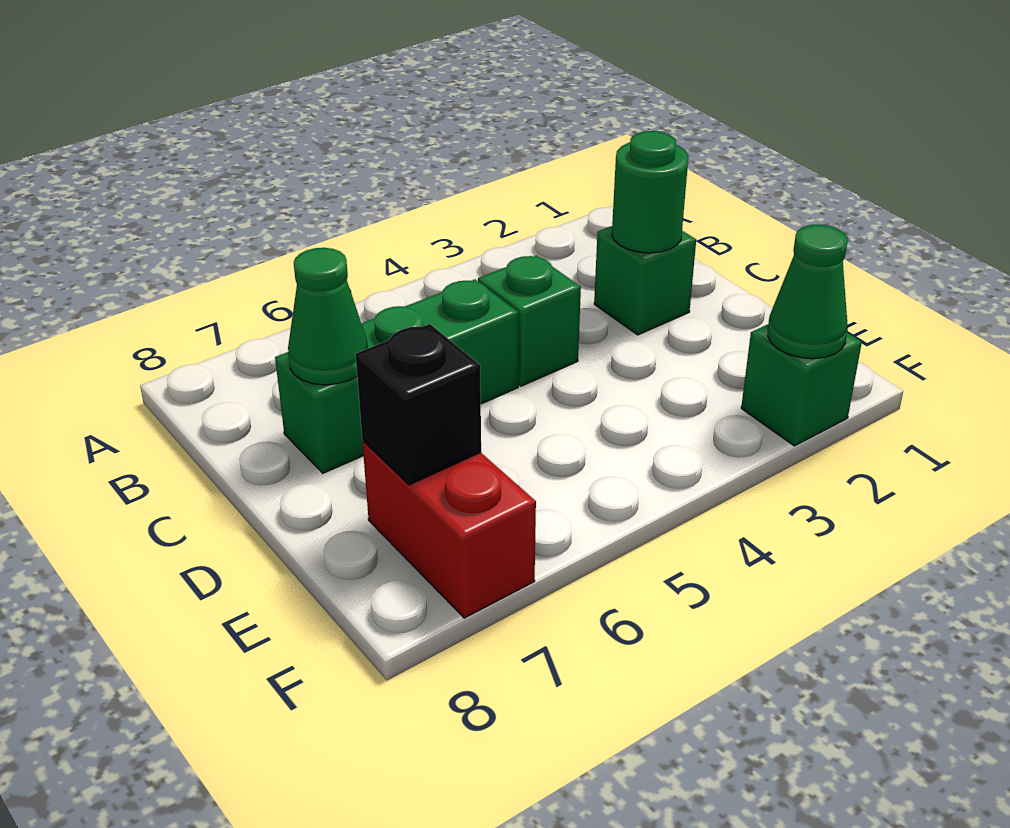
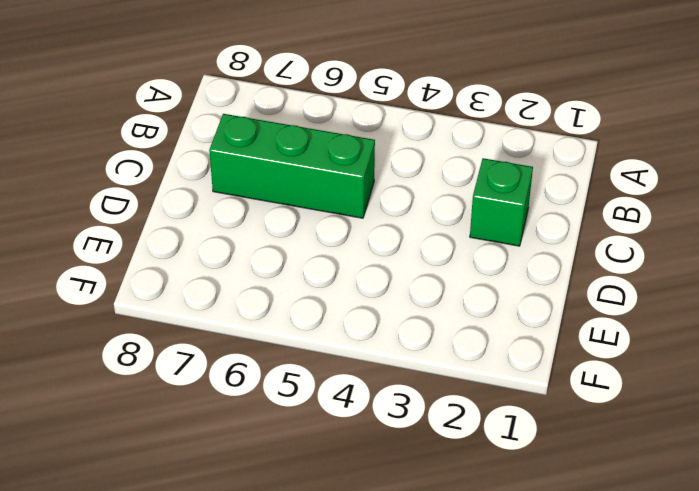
none -> green brick C4 level 1
none -> red brick E7:F7 level 1

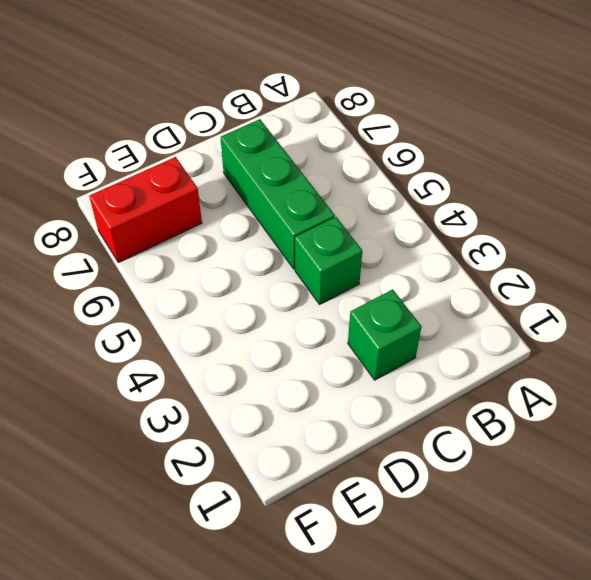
none -> green brick F2 level 1
none -> green round brick C2 level 2

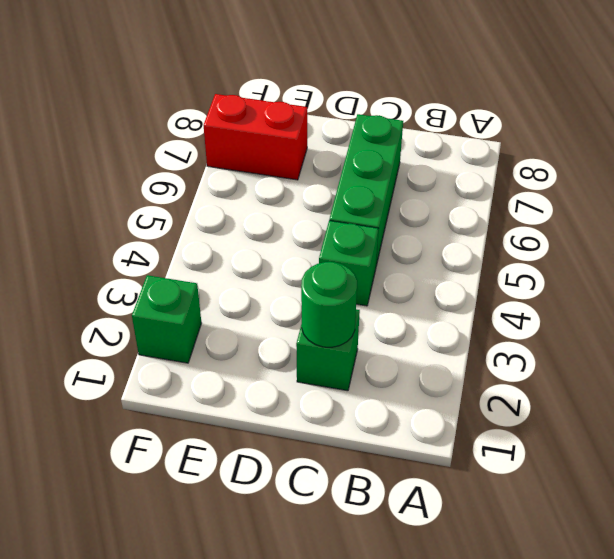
none -> green cone C7 level 2
none -> black brick E7 level 2

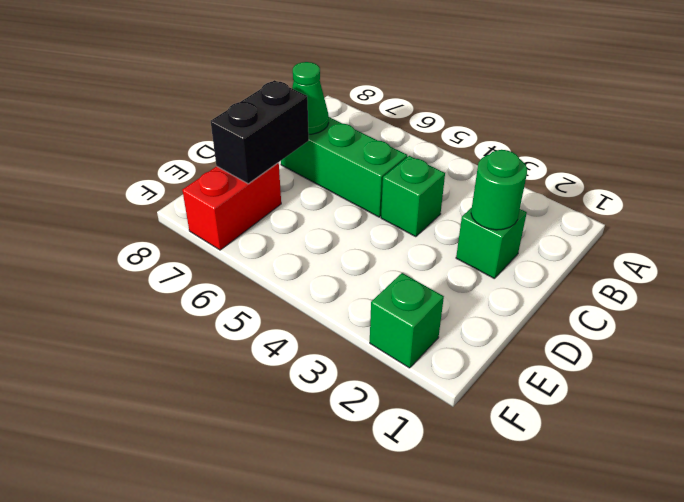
black brick D7:E7 level 2 -> black brick E7 level 2
none -> green cone F2 level 2

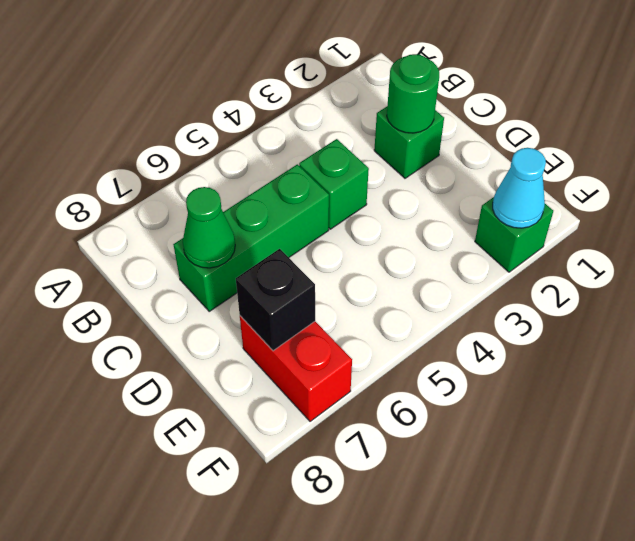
cyan cone F2 level 2 -> green cone F2 level 2

